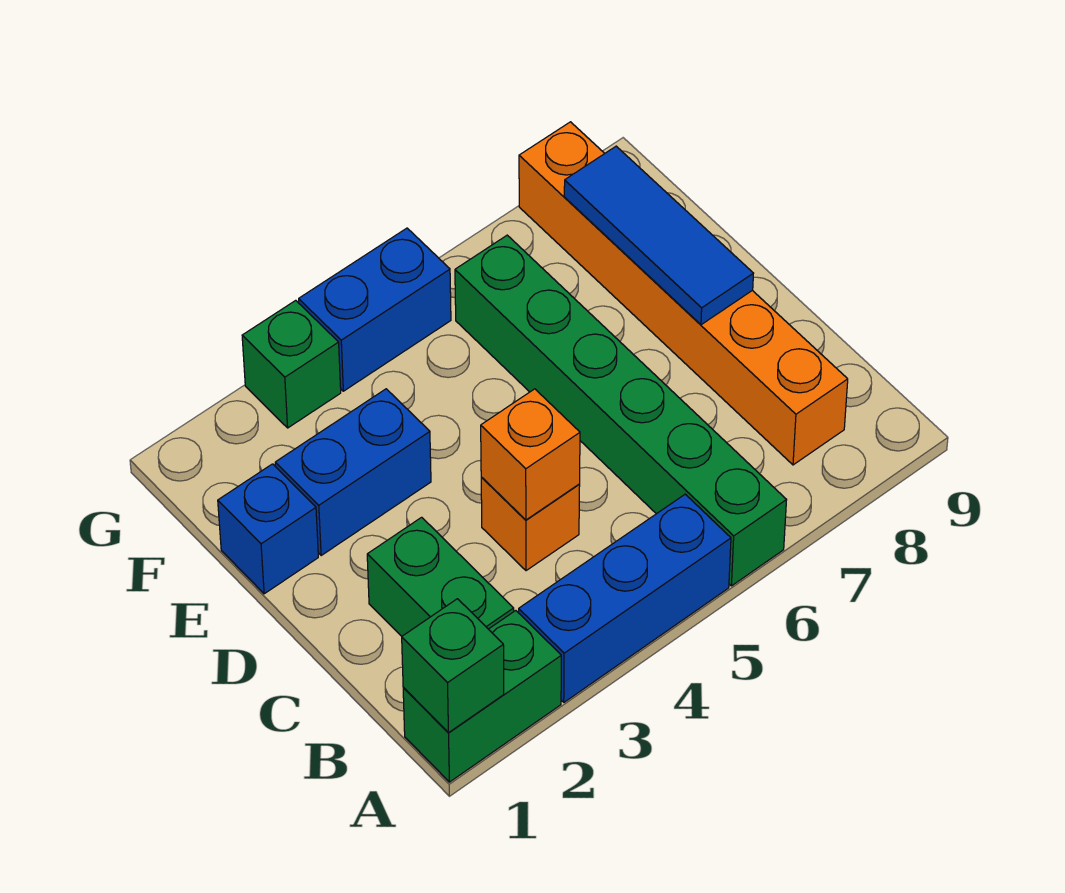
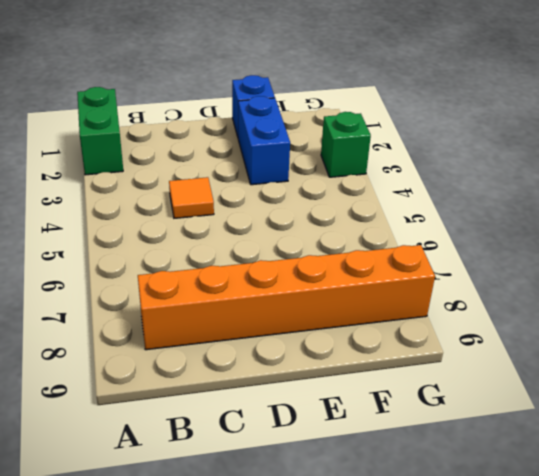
orange tile C4 level 1 -> orange brick C4 level 1
none -> blue brick A3:A5 level 1
none -> green brick A6:F6 level 1
none -> green brick B2:C2 level 1

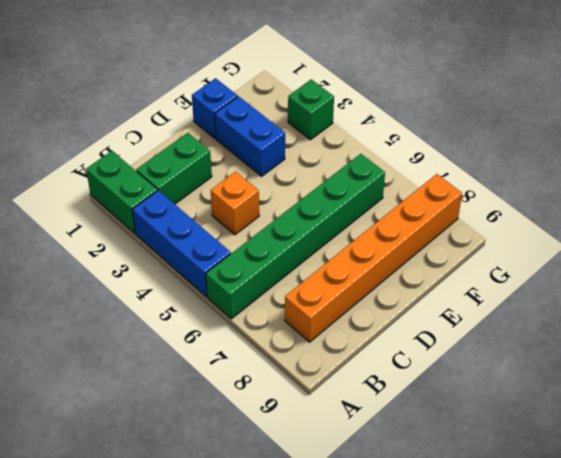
none -> blue brick G4:G5 level 1
none -> green brick A1 level 2
none -> orange brick C4 level 2

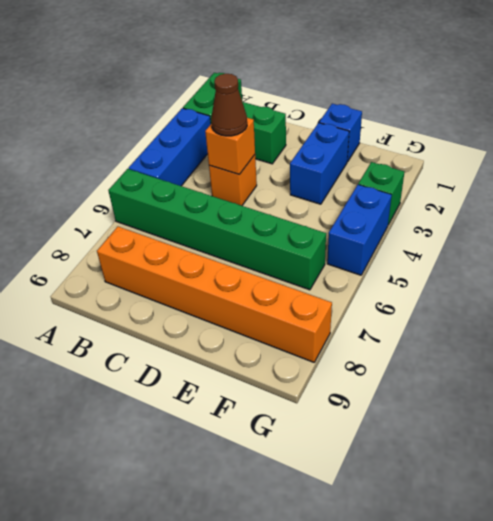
brown cone C4 level 3 -> none
none -> green brick A1 level 2
none -> blue tile D8:F8 level 2

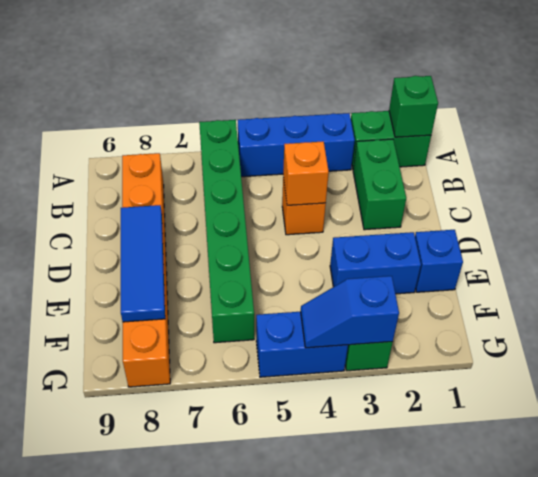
blue slope G3:G4 level 2 top 3 -> none

